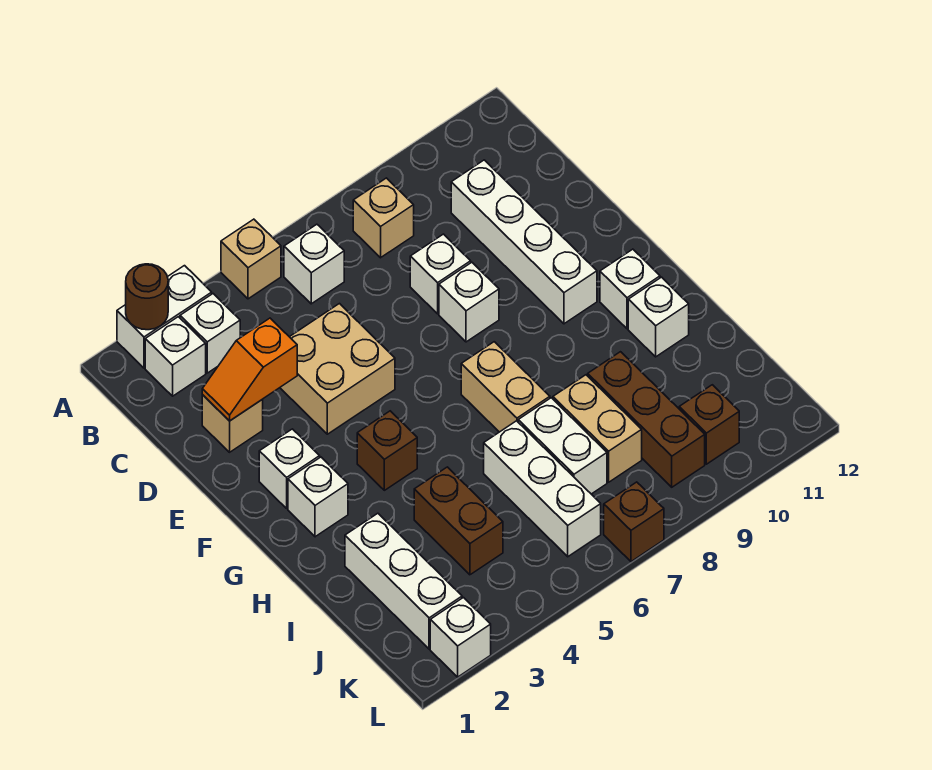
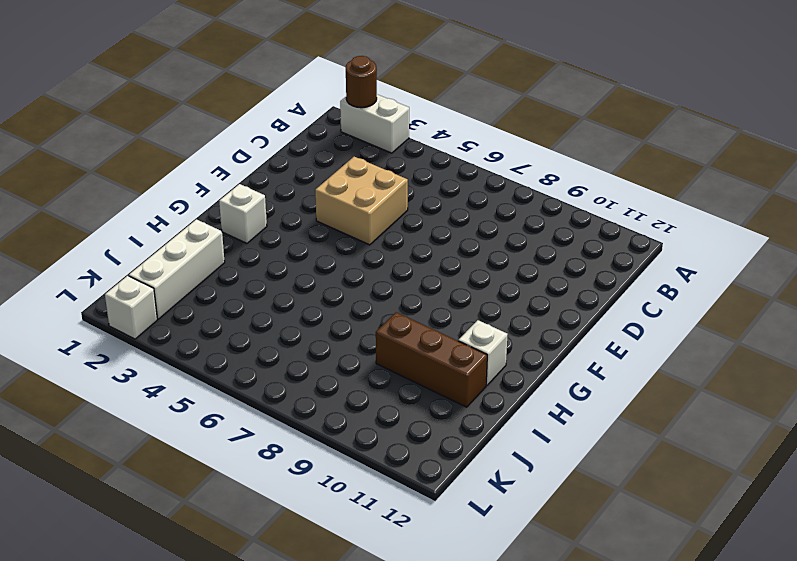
brown brick I9:I11 level 1 -> brown brick I9:K9 level 1
none -> tan brick A5 level 1
none -> white brick B2 level 1
none -> white brick B3 level 1

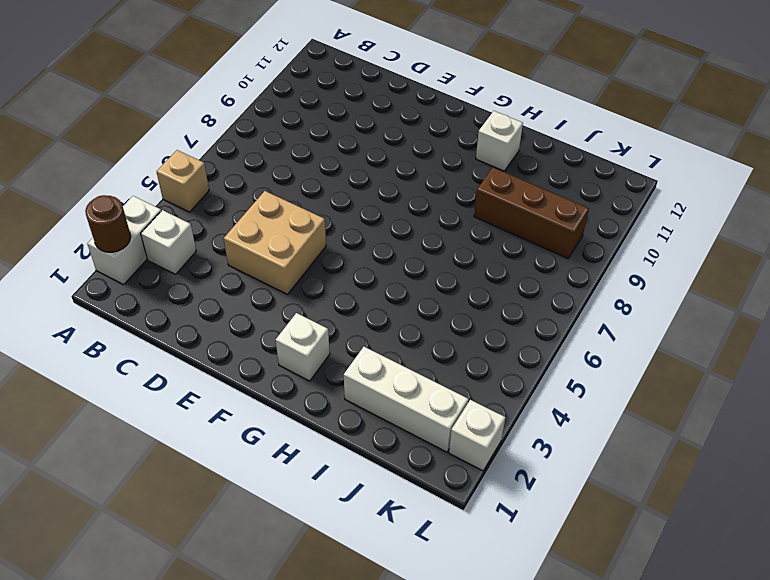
none -> white brick B2 level 1
none -> white brick B6 level 1
none -> tan brick B8 level 1

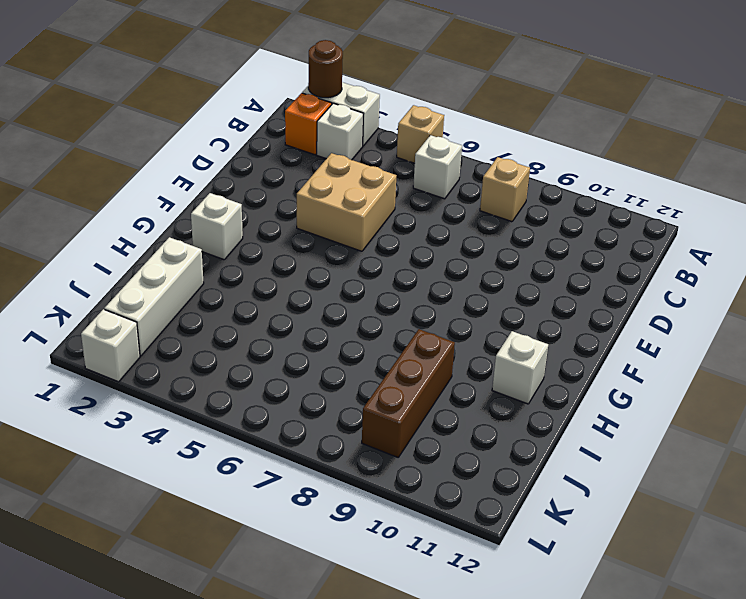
orange brick B2 level 1 -> white brick B2 level 1
none -> white brick C10:F10 level 1
none -> tan brick D2 level 1
none -> white brick D8 level 1

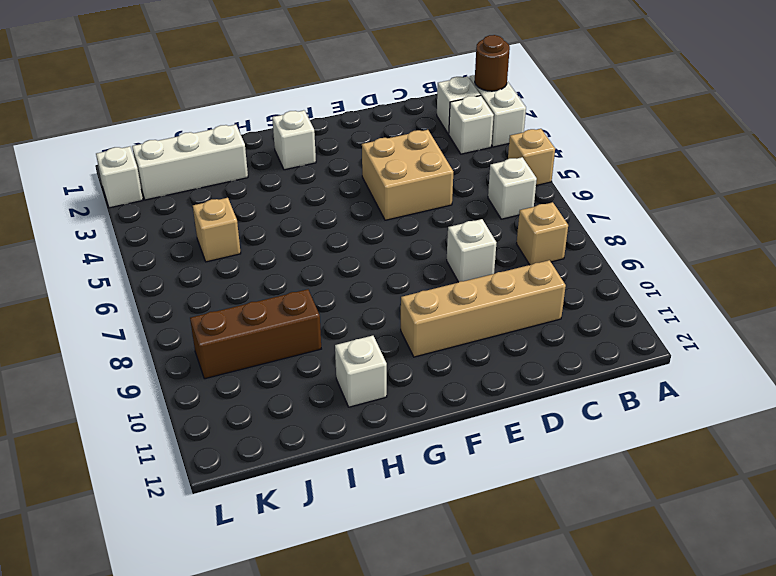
tan brick C10:F10 level 1 -> white brick C10:F10 level 1
tan brick J5 level 1 -> tan brick D2 level 1
none -> white brick E8 level 1
none -> white brick F2 level 1
none -> brown brick G4 level 1

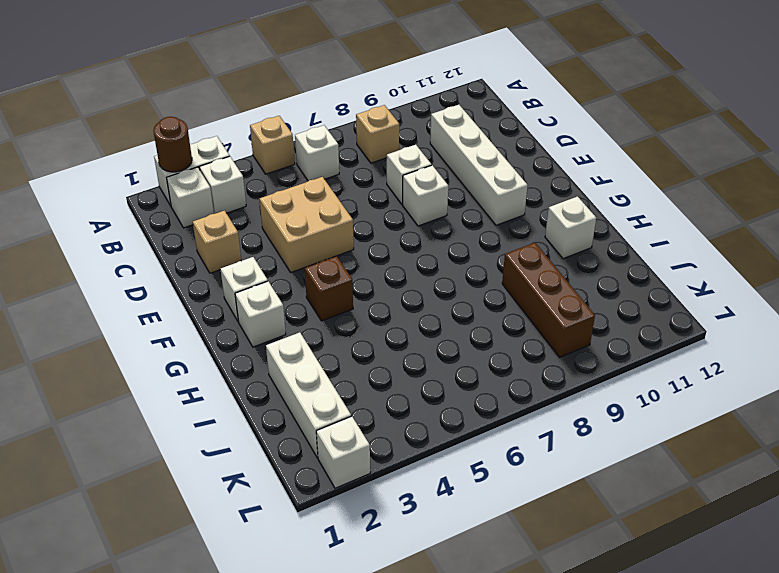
none -> tan brick G7:H7 level 1
none -> white brick G11 level 1
none -> brown brick I4:J4 level 1

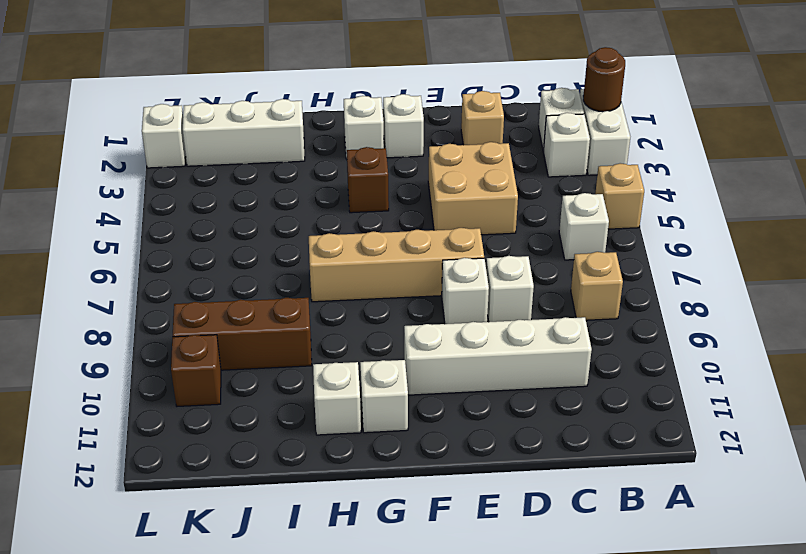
tan brick E7:H7 level 1 -> tan brick G7:H7 level 1
none -> brown brick I4:J4 level 1
none -> white brick I6:K6 level 1
none -> white brick I7:J7 level 1

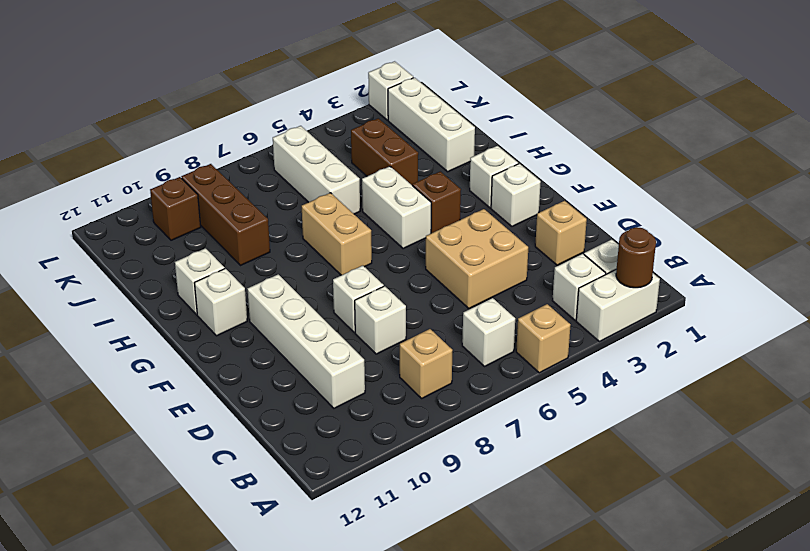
white brick G5:H5 level 1 -> white brick I7:J7 level 1
none -> tan brick I8:J8 level 1
none -> brown brick L7 level 1
none -> orange slope D2:D3 level 2 top 3

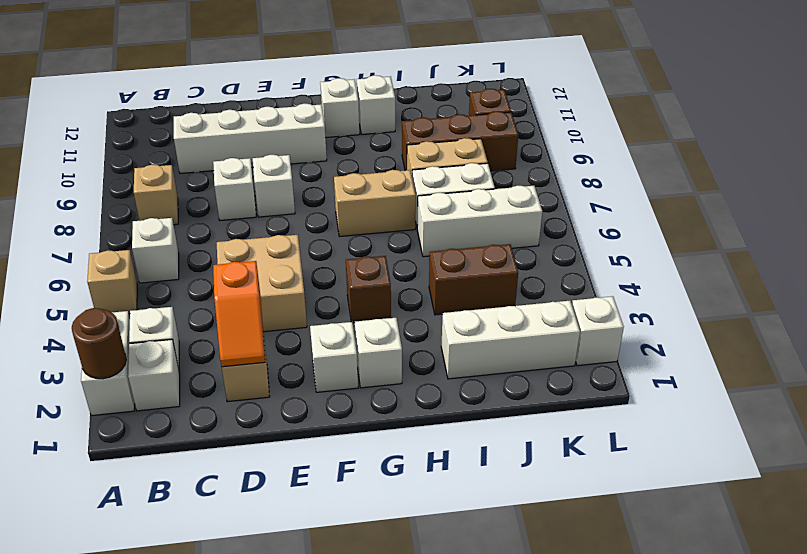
none -> brown brick L7 level 1

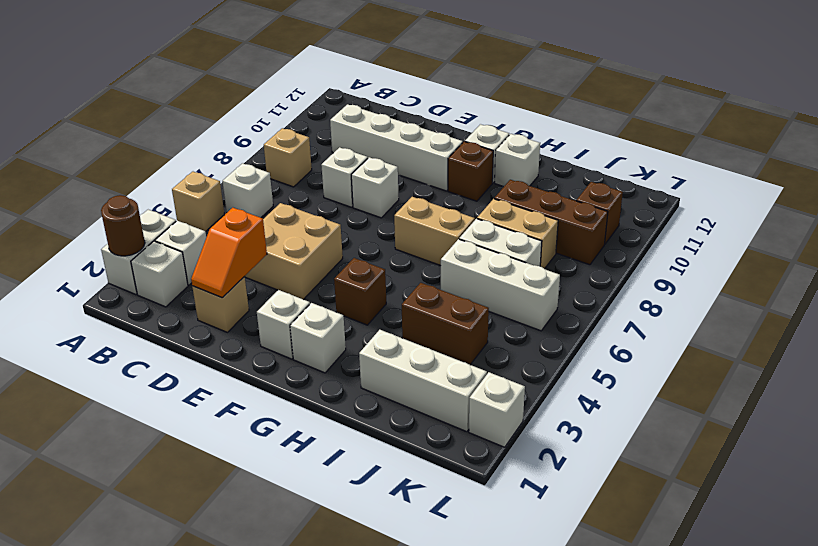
brown brick G10 level 1 -> brown brick L7 level 1

